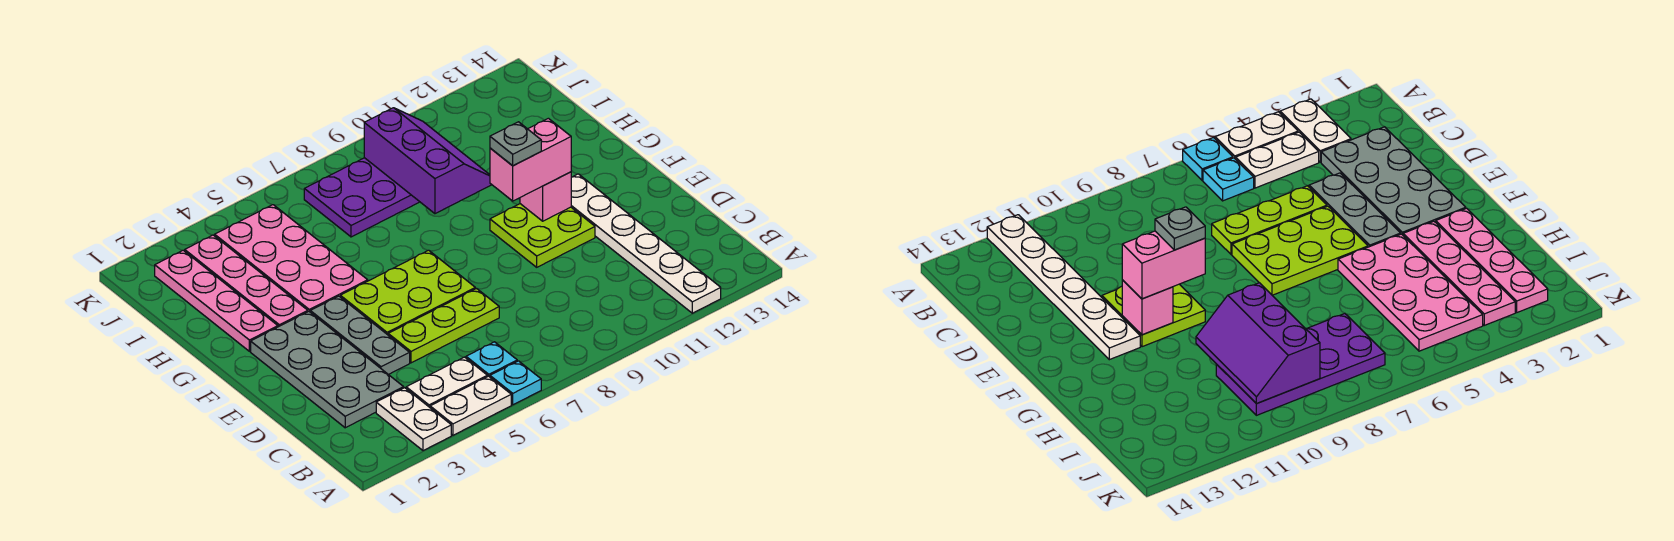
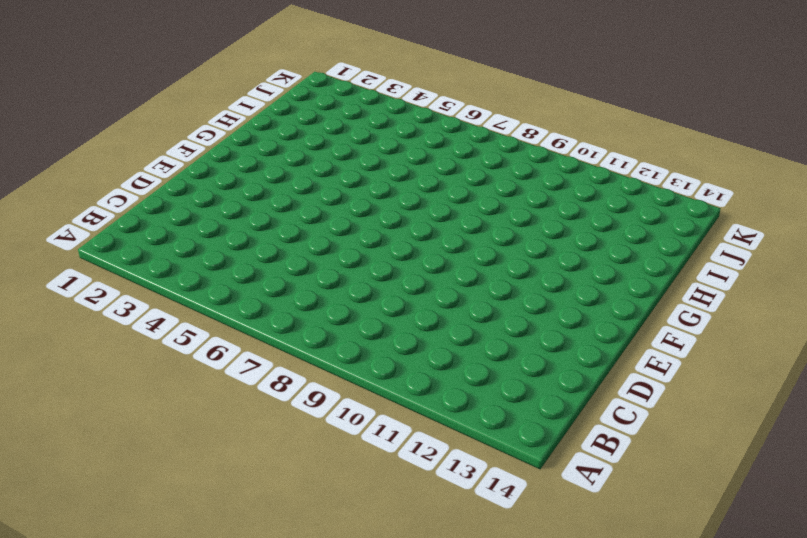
none -> white plate A3:B3 level 1
none -> white plate A4:A5 level 1
none -> cyan plate A6 level 1

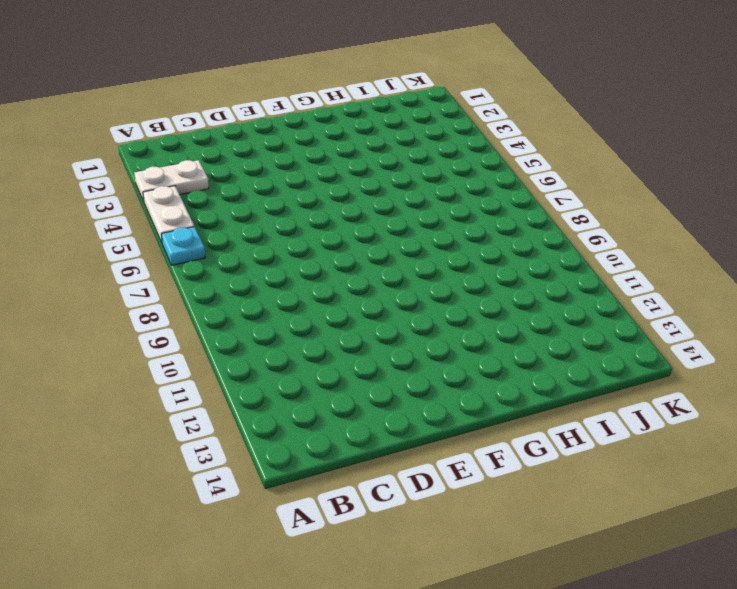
none -> white plate A12:F12 level 1
none -> white plate B4:B5 level 1
none -> cyan plate B6 level 1

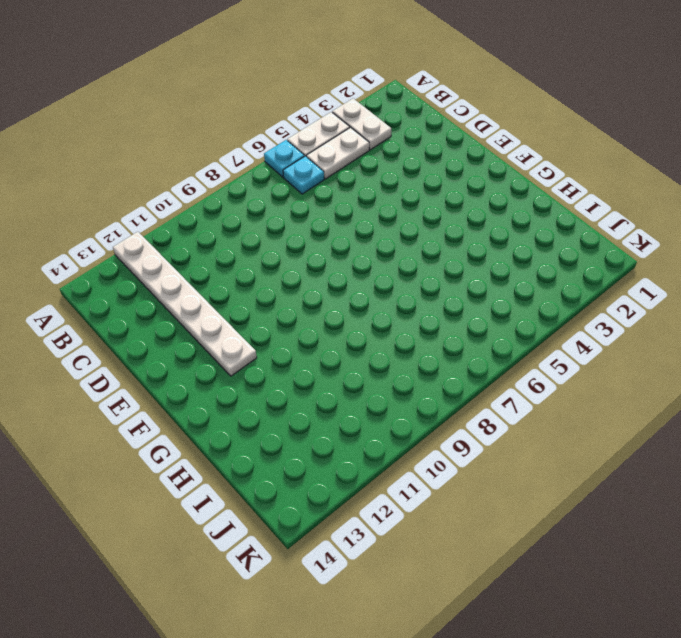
none -> grey plate C2:F3 level 1
none -> grey plate D4:F4 level 1
none -> lime plate D5:D7 level 1

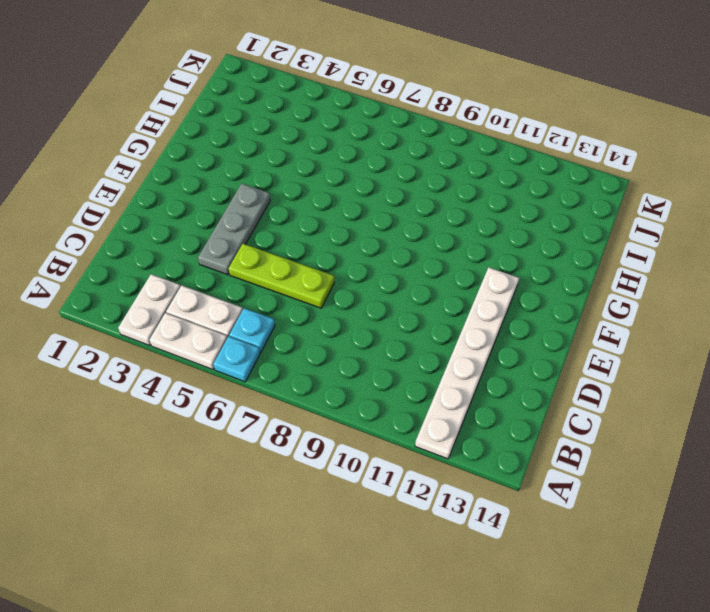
none -> grey plate C2:F3 level 1
none -> lime plate E5:F7 level 1
none -> lime plate E10:F11 level 1

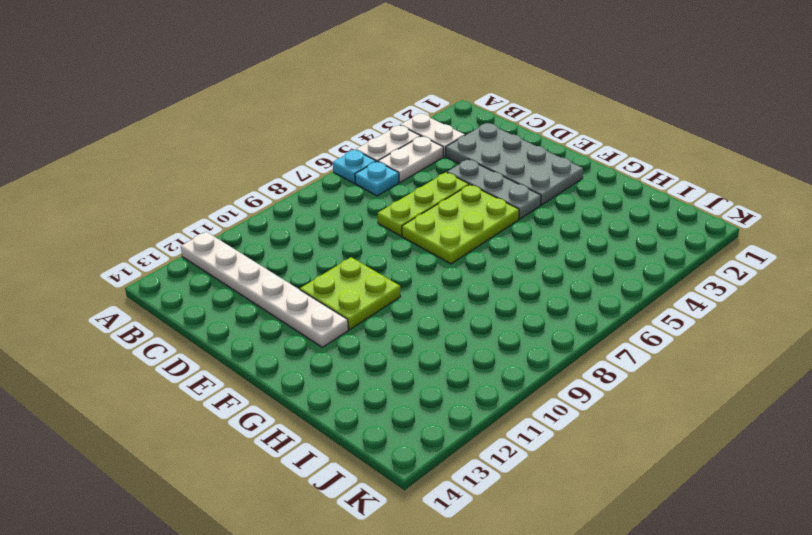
none -> pink plate G2:J2 level 1
none -> pink plate G3:J3 level 1
none -> pink plate G4:J5 level 1

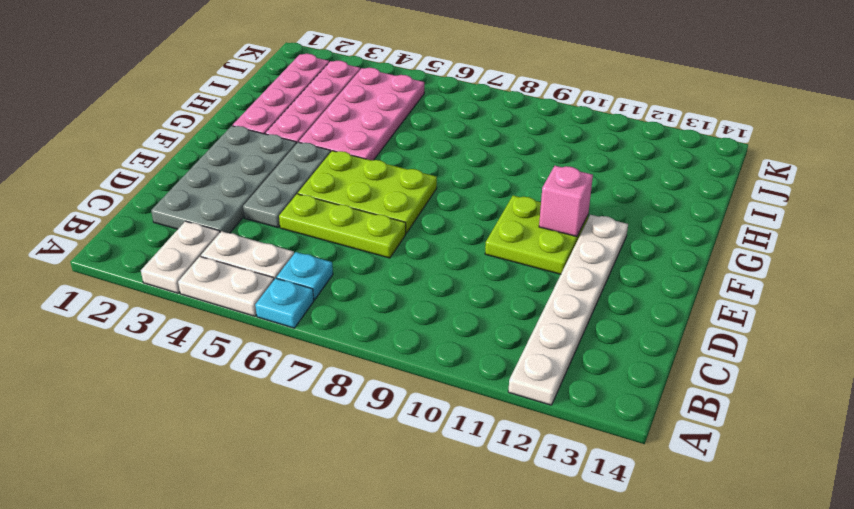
none -> purple plate I7:J10 level 1
none -> purple slope H9:J10 level 2 top 9
none -> pink brick F10:F11 level 3

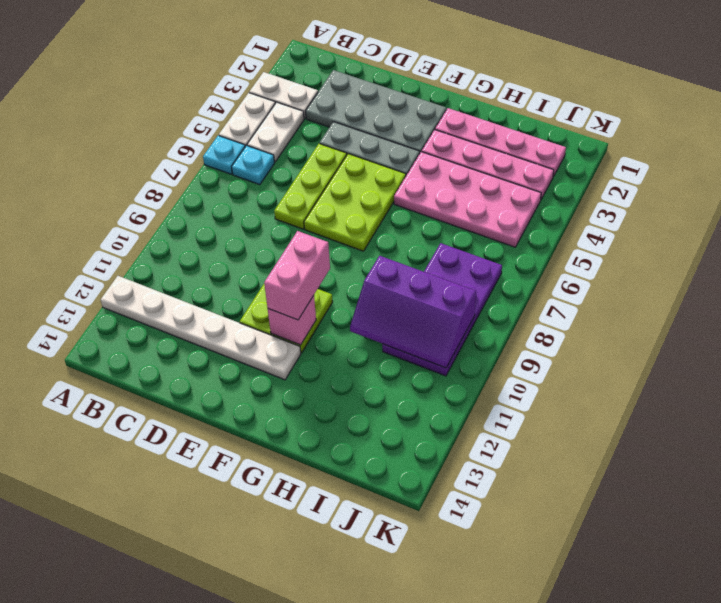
none -> grey plate F10 level 4

